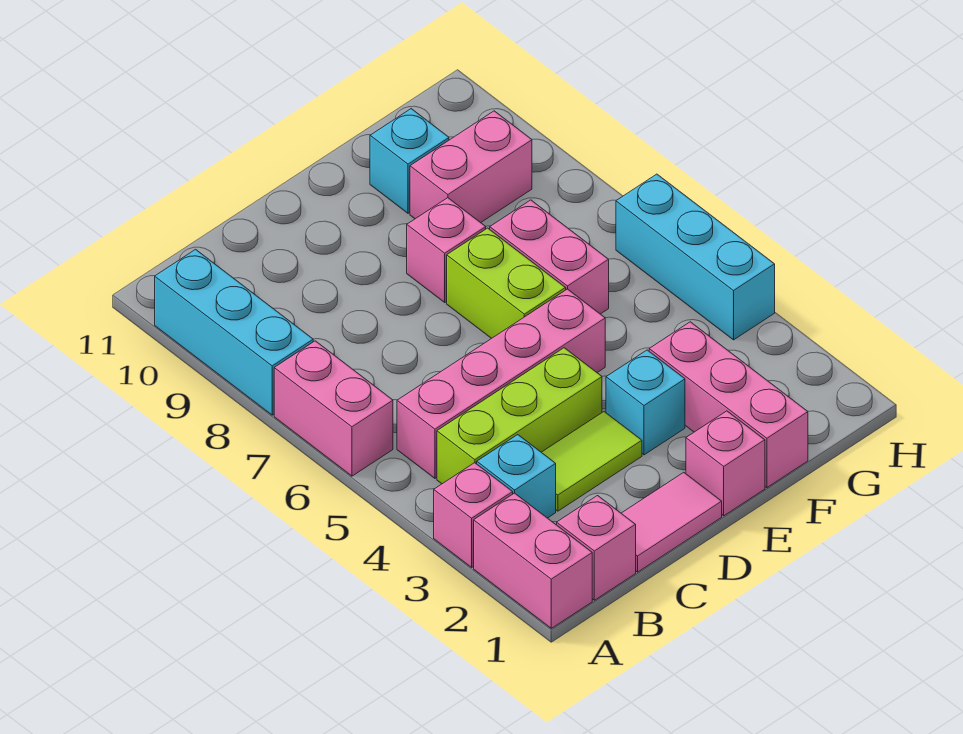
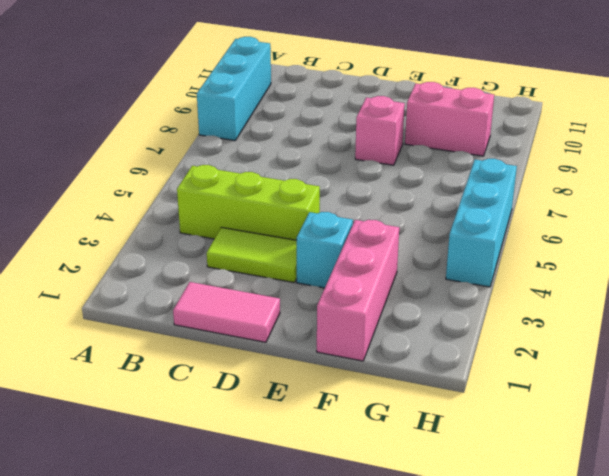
none -> pink brick A1:A2 level 1
none -> pink brick A3 level 1
none -> pink brick A6:A7 level 1

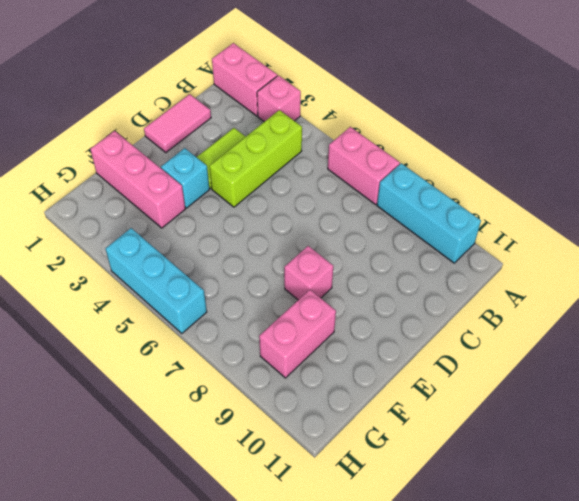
none -> pink brick B1 level 1
none -> cyan brick B3 level 1
none -> pink brick B5:E5 level 1

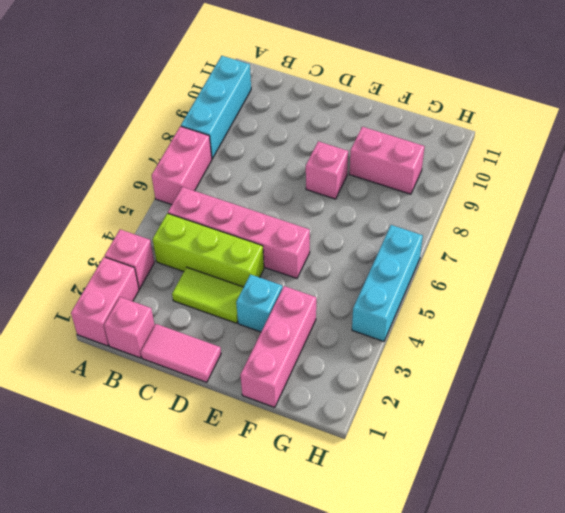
none -> cyan brick B3 level 1
none -> pink brick E1 level 1
none -> lime brick E6:E7 level 1

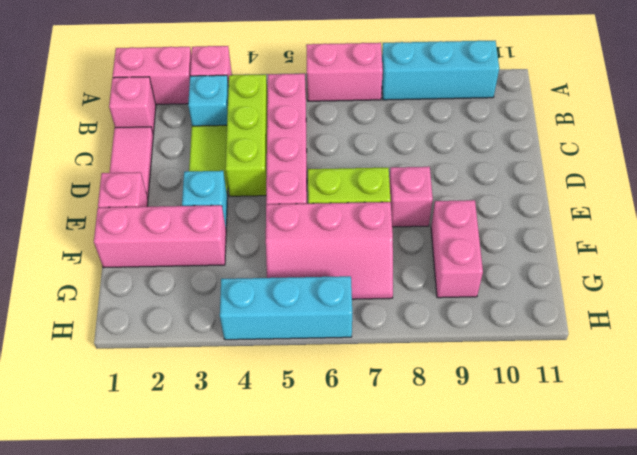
pink slope F5:G7 level 1 top F -> pink brick F6:F7 level 1
none -> cyan brick F10 level 1

